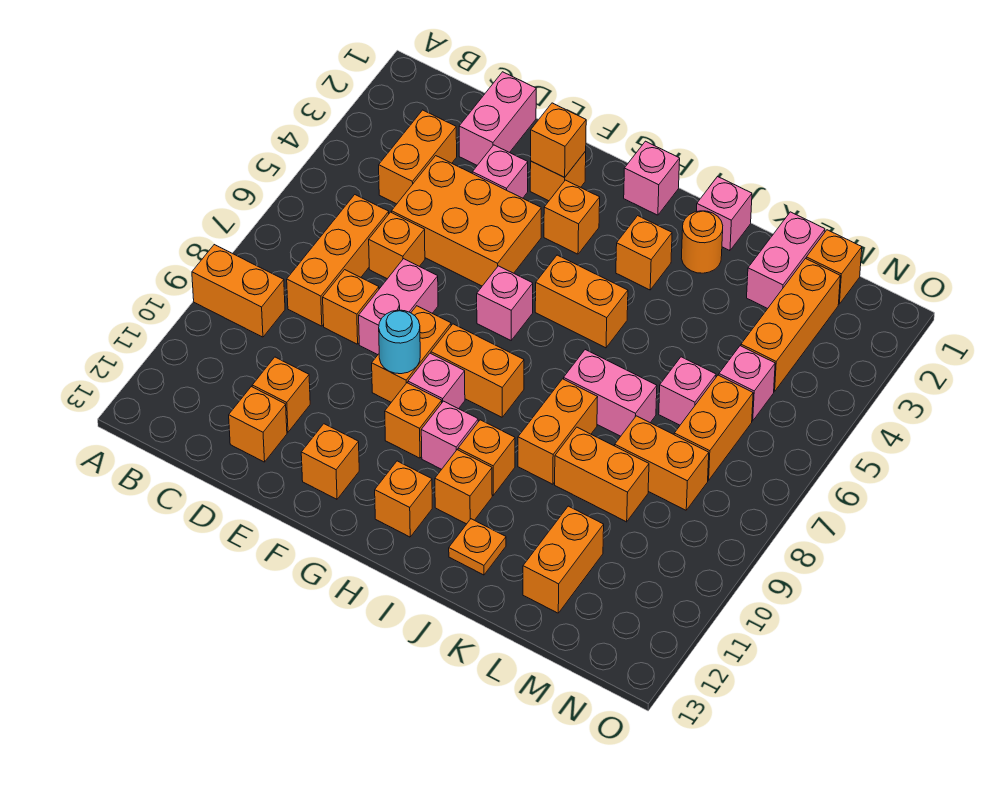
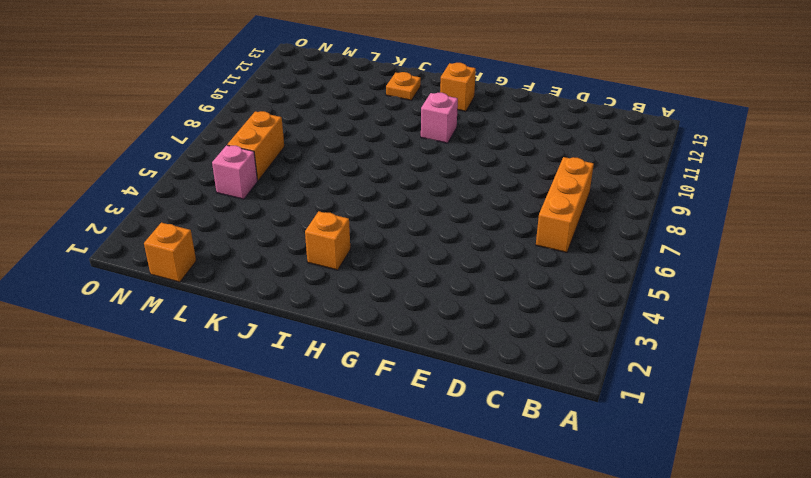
none -> orange brick A9:B9 level 1
none -> orange brick C3:C4 level 1
none -> pink brick D1:D2 level 1
none -> orange brick D4:F5 level 1

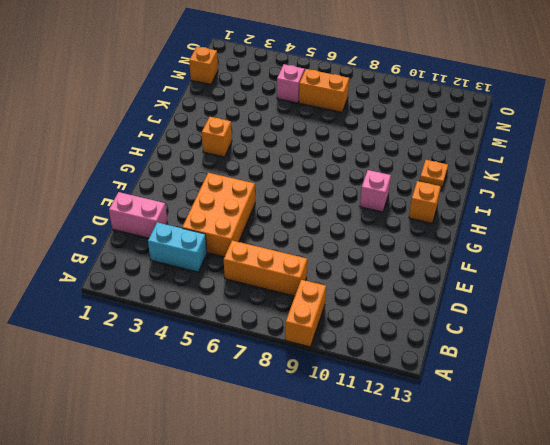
cyan brick C3:C4 level 1 -> orange brick C3:C4 level 1
none -> orange brick D6 level 1
none -> orange brick D8 level 1
none -> orange brick D11 level 1
none -> orange brick D12 level 1

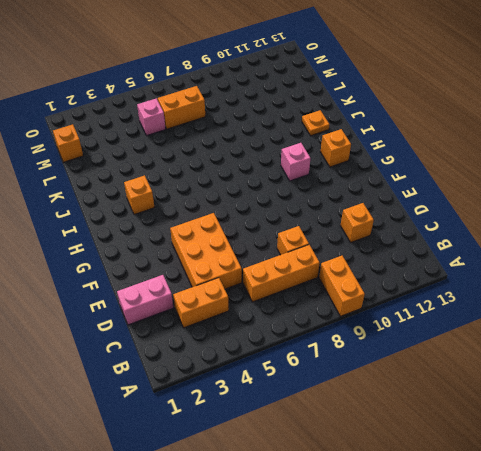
none -> orange brick D6 level 1
none -> orange brick D12 level 1
none -> pink brick E3 level 1
none -> pink brick E7:E8 level 1

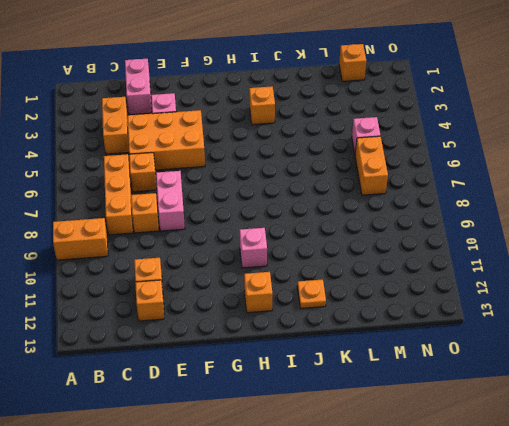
none -> orange brick F2 level 1
none -> orange brick F8:F9 level 1
none -> orange brick F12 level 1
none -> orange brick G3 level 1

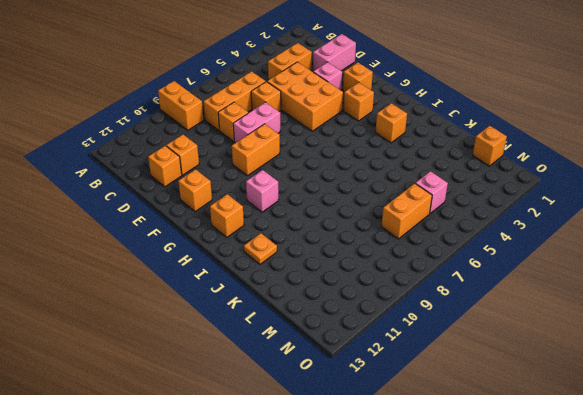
none -> pink brick G6 level 1
none -> orange brick G8:H8 level 1
none -> pink brick G9 level 1
none -> orange brick G10 level 1

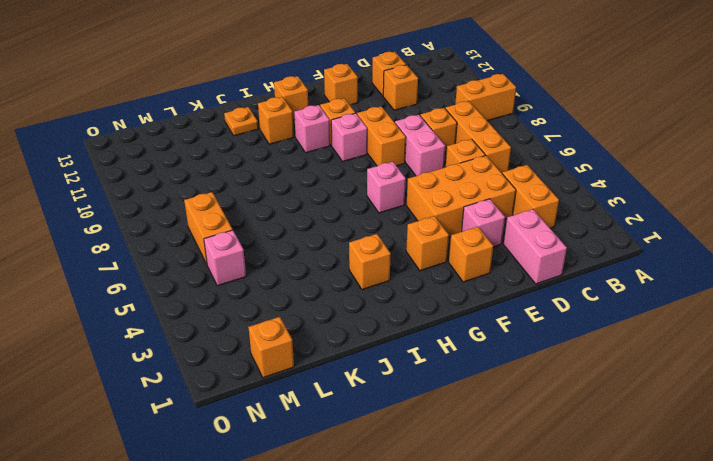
none -> orange brick G8:H8 level 1
none -> pink brick H1 level 1
none -> orange brick H5:I5 level 1
none -> orange brick I10 level 1

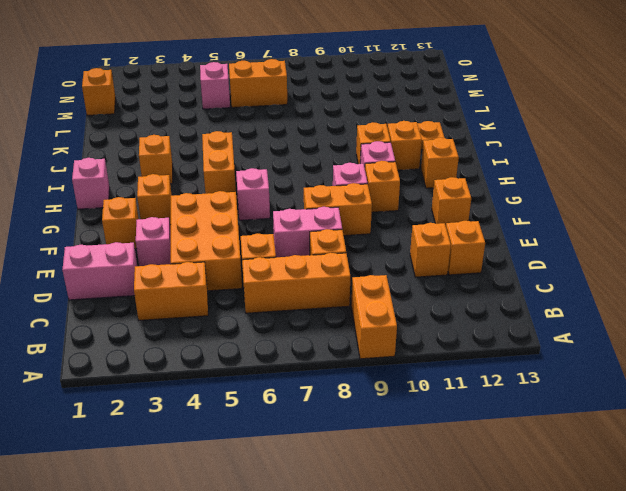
none -> orange brick G8:H8 level 1
none -> pink brick J1 level 1
none -> orange round brick J2 level 1
none -> pink brick J7:K7 level 1

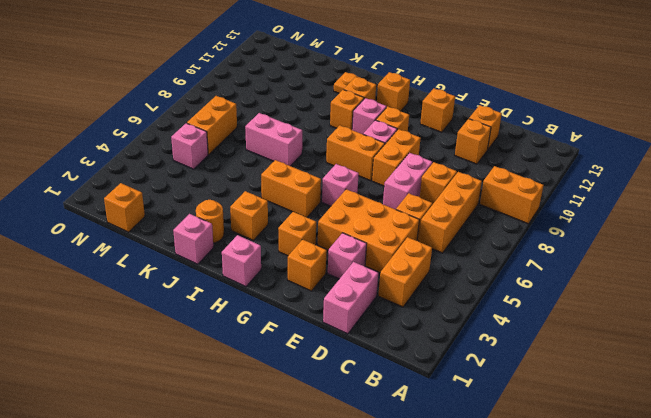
none -> orange brick J8:J9 level 1
none -> orange brick K9:L9 level 1
none -> pink brick L1:L2 level 1
none -> pink brick L6 level 1

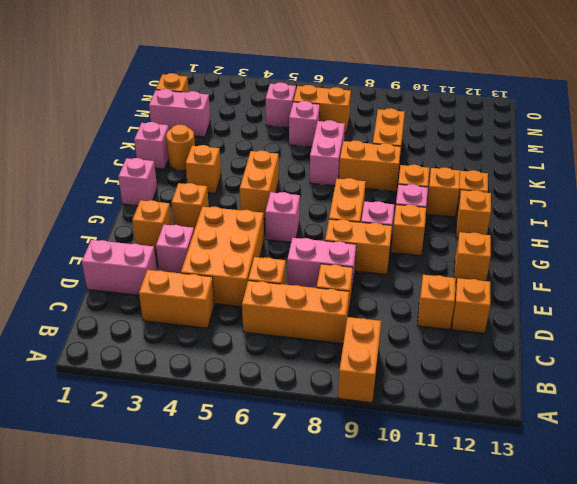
none -> orange brick L8:M8 level 1
none -> orange brick L11:L12 level 1
none -> orange brick M2:M4 level 1
none -> orange brick F2 level 2

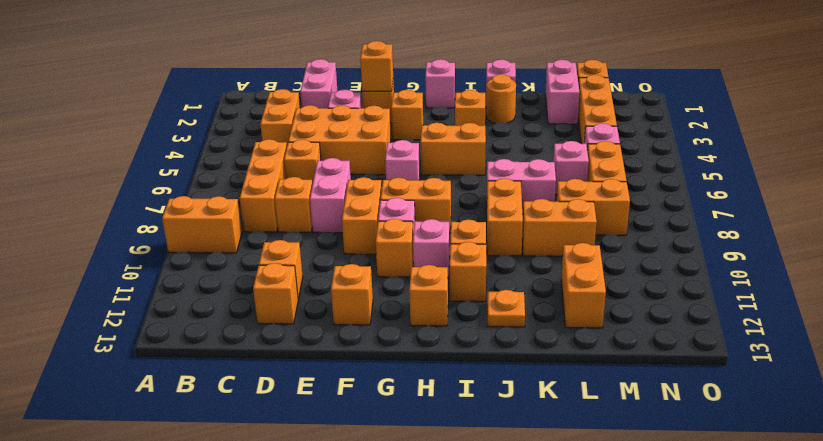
none -> cyan round brick F9 level 2

